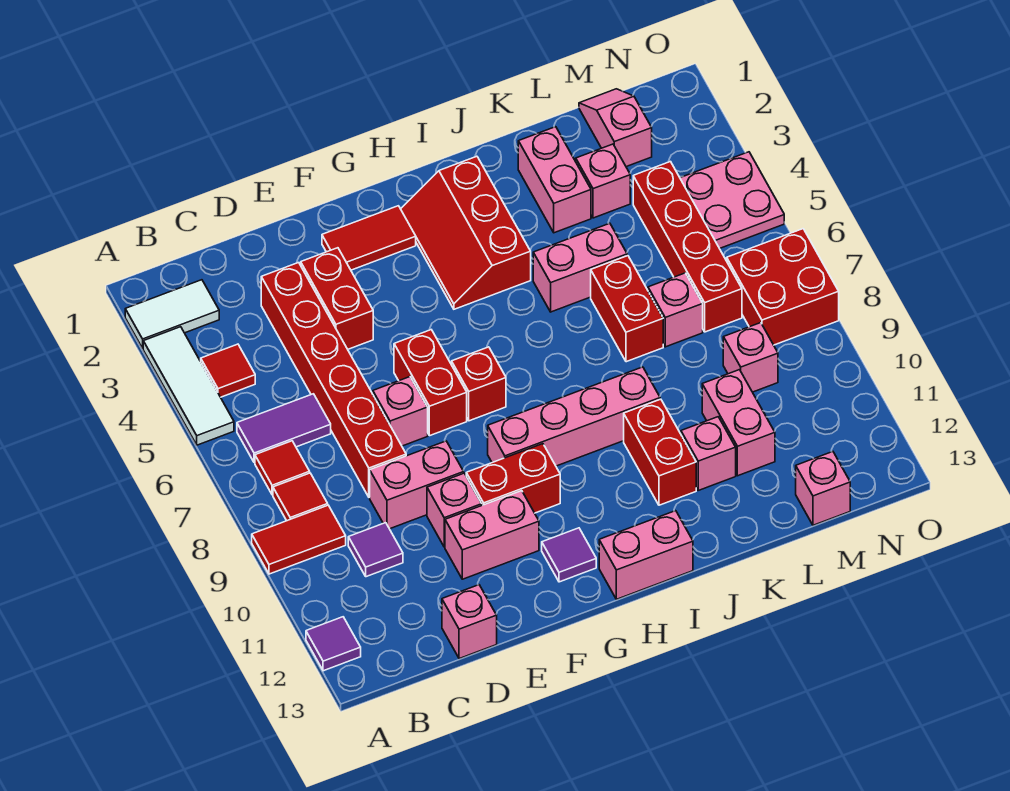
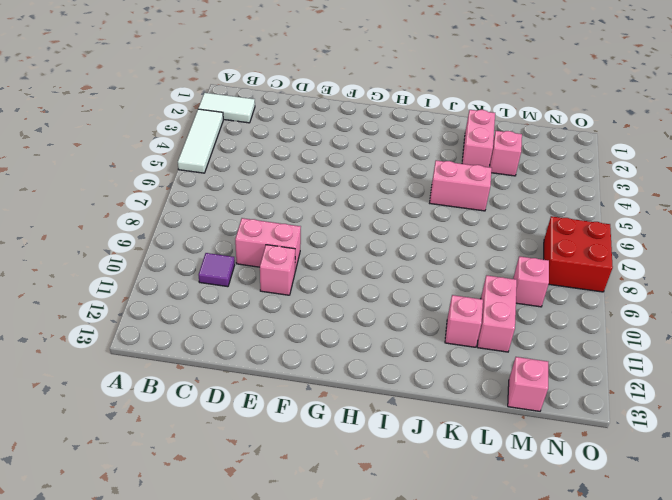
none -> red tile A9:B9 level 1
none -> purple tile A12 level 1
none -> red tile B4 level 1
none -> purple tile B6:C6 level 1

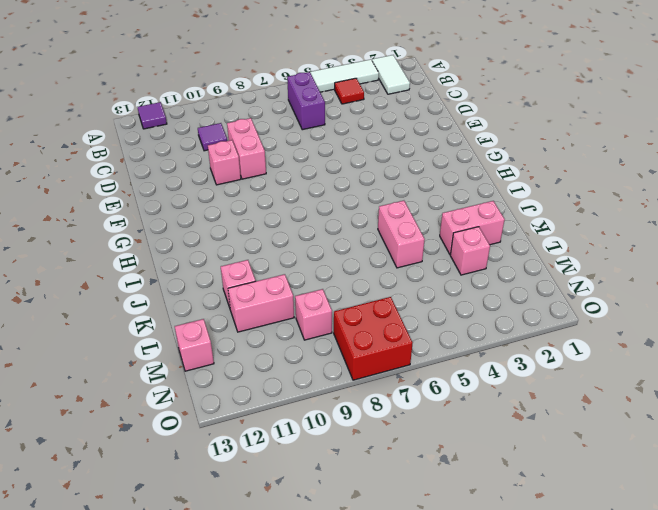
purple brick B6:C6 level 1 -> purple tile B6:C6 level 1
none -> red tile A9:B9 level 1
none -> red tile B7 level 1
none -> red tile B8 level 1
none -> red brick D3:D8 level 1

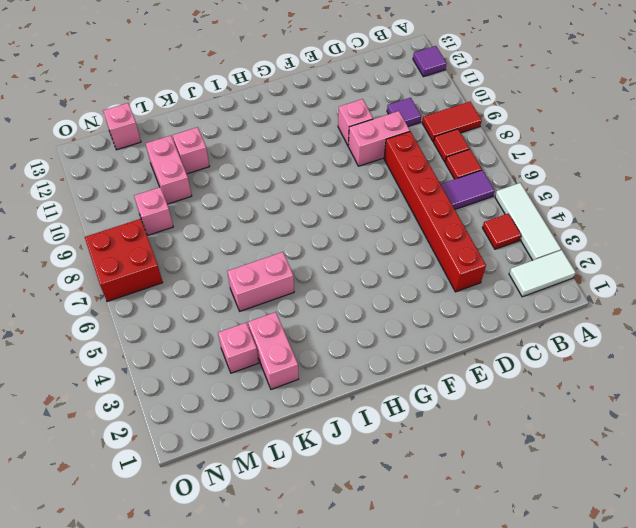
none -> pink brick D13 level 1
none -> red brick E3:E4 level 1
none -> pink brick E7 level 1
none -> pink brick E11:F11 level 1

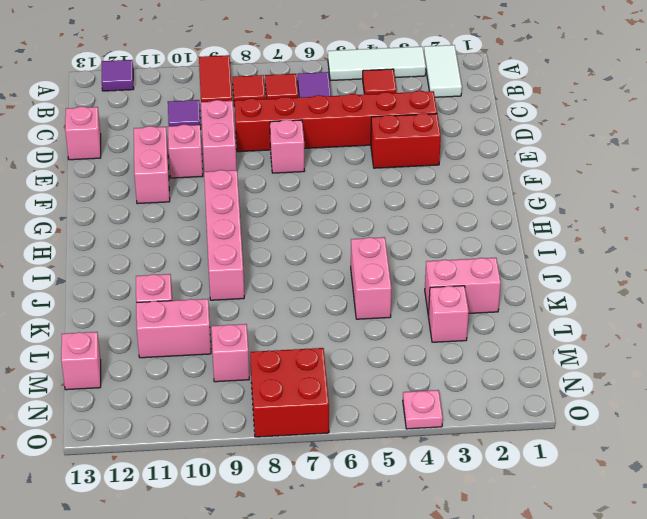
pink plate O4 level 1 -> pink plate N4:O5 level 1
none -> red tile F2:G2 level 1
none -> red brick F6:F7 level 1
none -> red brick F10:G10 level 1
none -> red brick G7 level 1

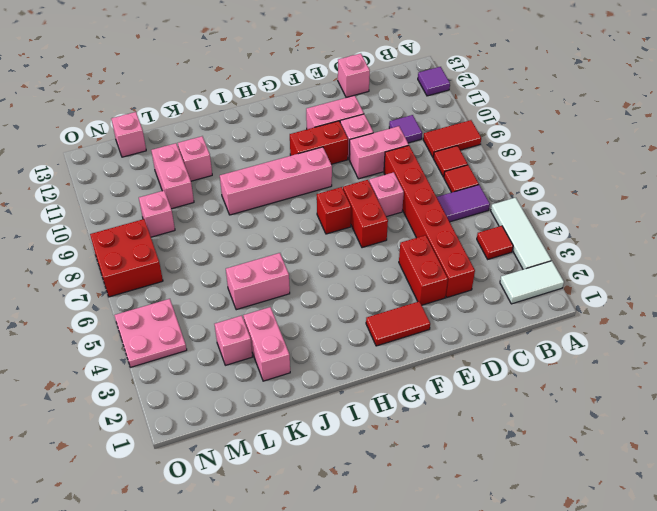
none -> purple tile G12 level 1
none -> red slope H2:I4 level 1 top I
none -> pink brick H13:I13 level 1
none -> red brick J10:J11 level 1

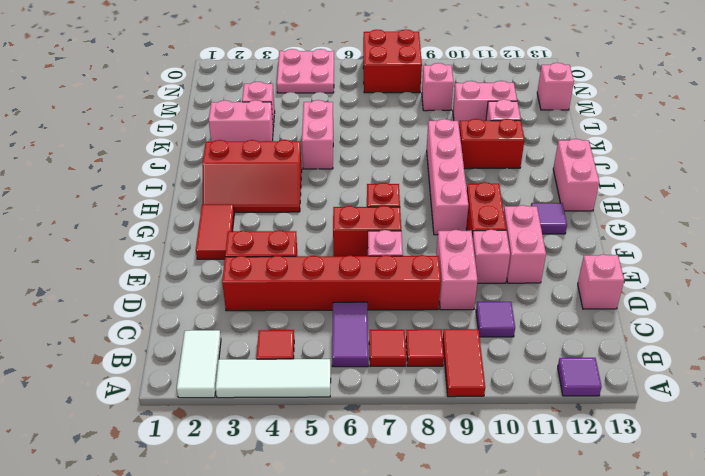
none -> red brick K6:K7 level 1
none -> pink brick L7 level 1
none -> pink slope M1:M2 level 1 top 2
none -> red brick M4:M7 level 1

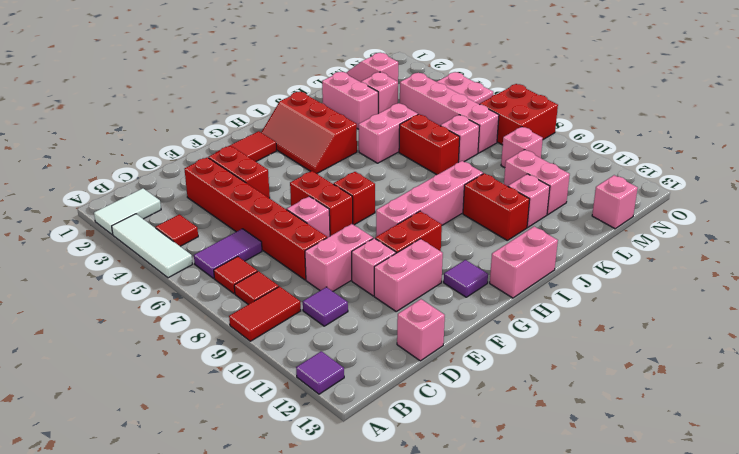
pink brick M4:M7 level 1 -> red brick M4:M7 level 1

